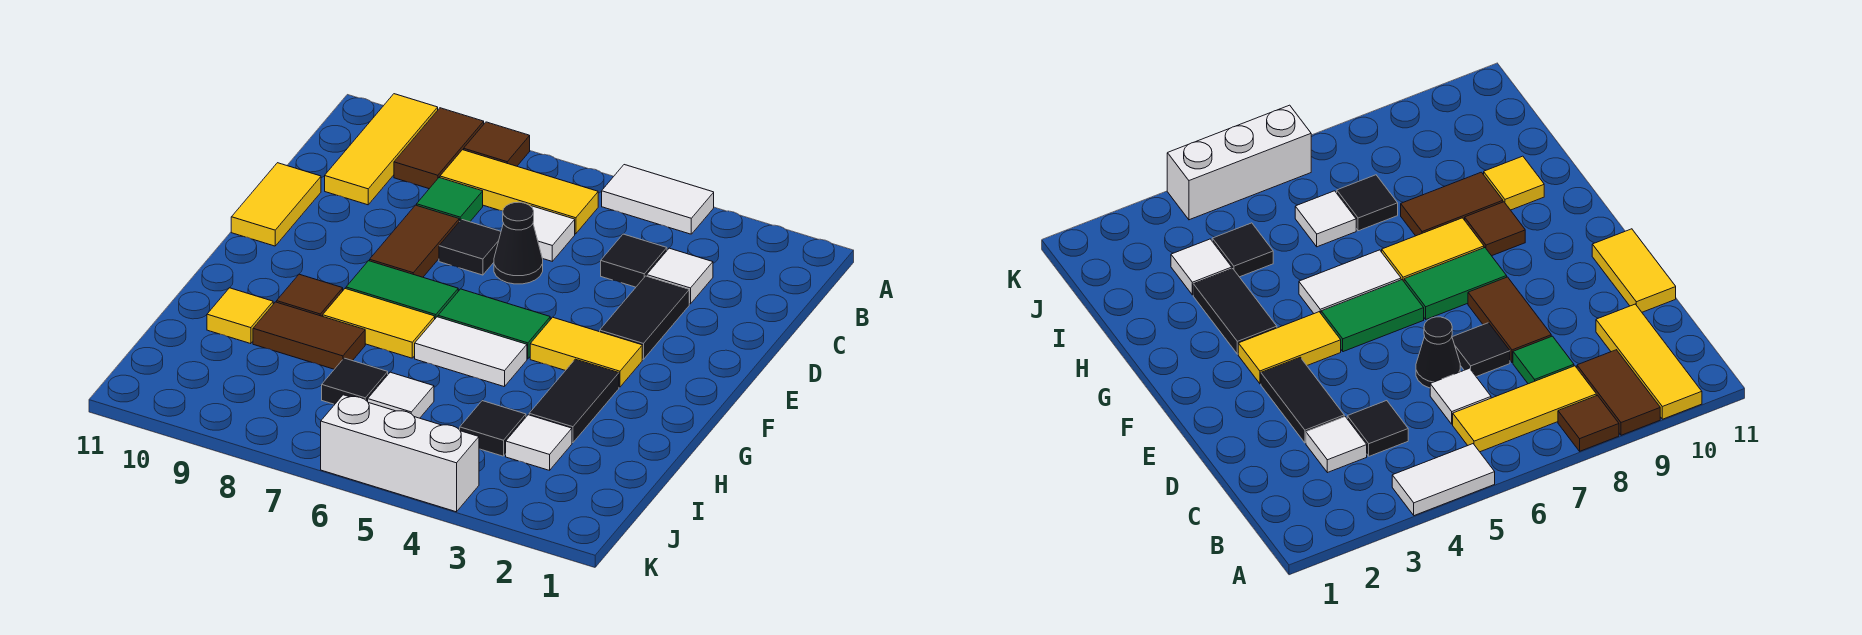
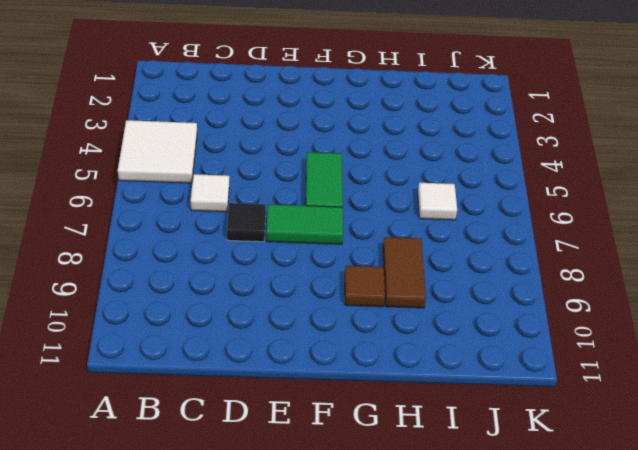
white tile A4:B5 level 1 -> white tile A4:A5 level 1
green tile E7:F7 level 1 -> green tile F7:F8 level 1
none -> brown tile A8 level 1
none -> brown tile A9:B9 level 1
none -> yellow tile A10:C10 level 1

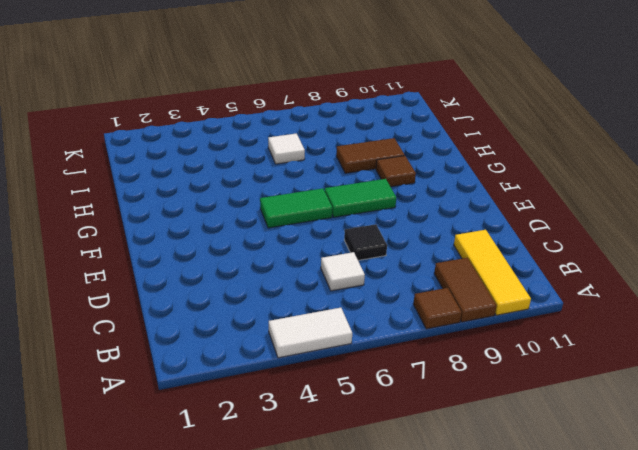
none -> yellow tile B6:B8 level 1
none -> white tile C3 level 1
none -> black tile C4 level 1

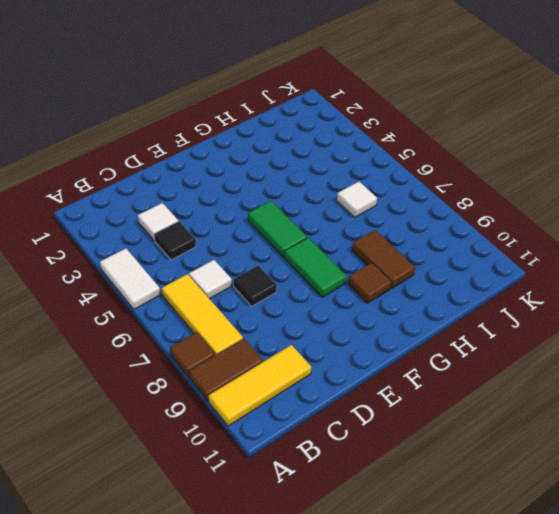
none -> green tile C8 level 1
none -> black tile D3:E3 level 1
none -> black cone D6 level 1

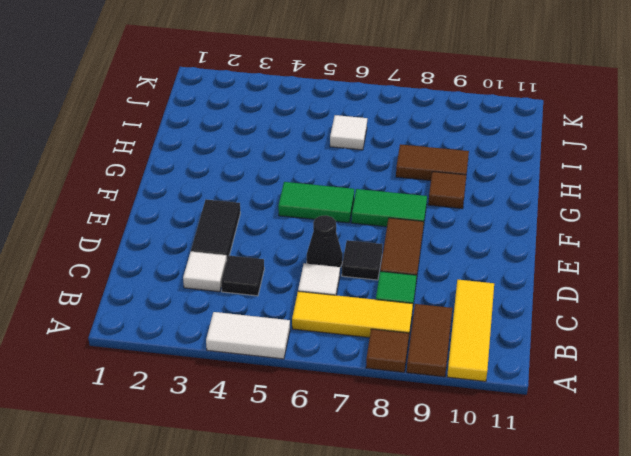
none -> yellow tile D11:E11 level 1
none -> yellow tile F3:F4 level 1
none -> black tile G3:H3 level 1

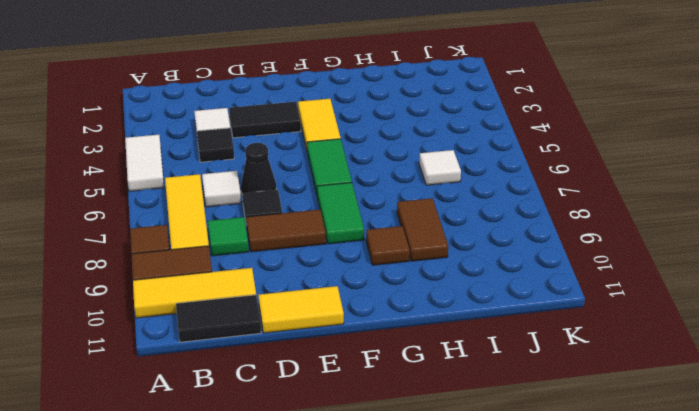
black tile B11:C11 level 1 -> black tile G3:H3 level 1
none -> white tile G5:G6 level 1
none -> yellow tile G7:G8 level 1
none -> yellow tile H10 level 1

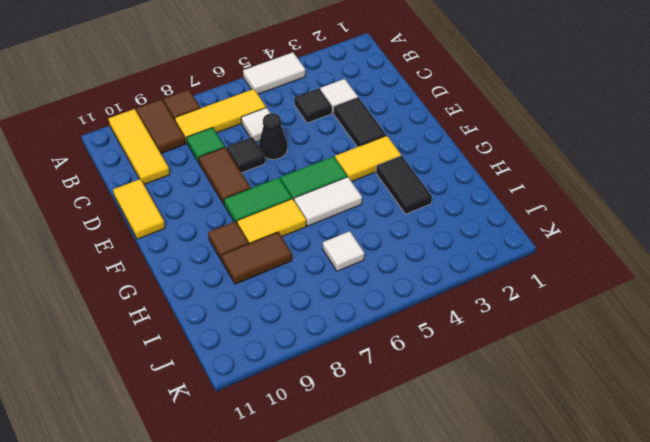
none -> yellow tile H10 level 1
none -> white tile I3 level 1
none -> black tile I4 level 1

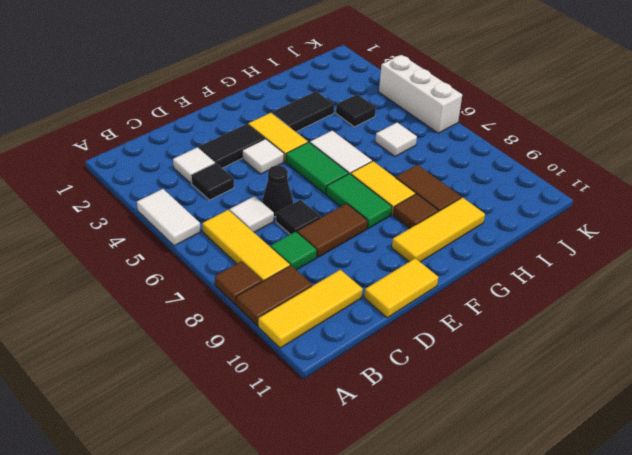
white tile E4 level 1 -> white tile I3 level 1
yellow tile F10:H10 level 1 -> yellow tile H10 level 1
none -> black tile I7 level 1

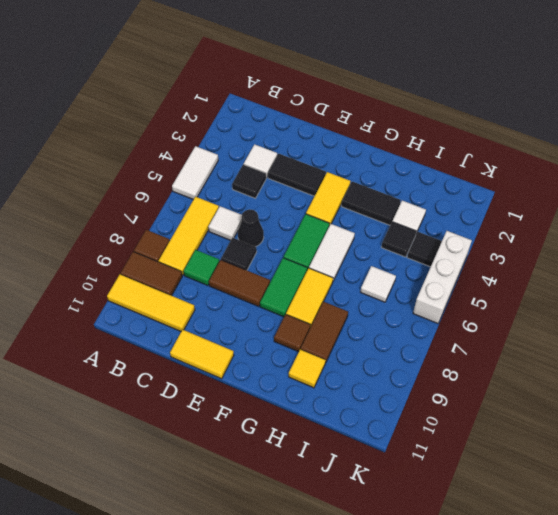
black tile J4 level 1 -> black tile I7 level 1

